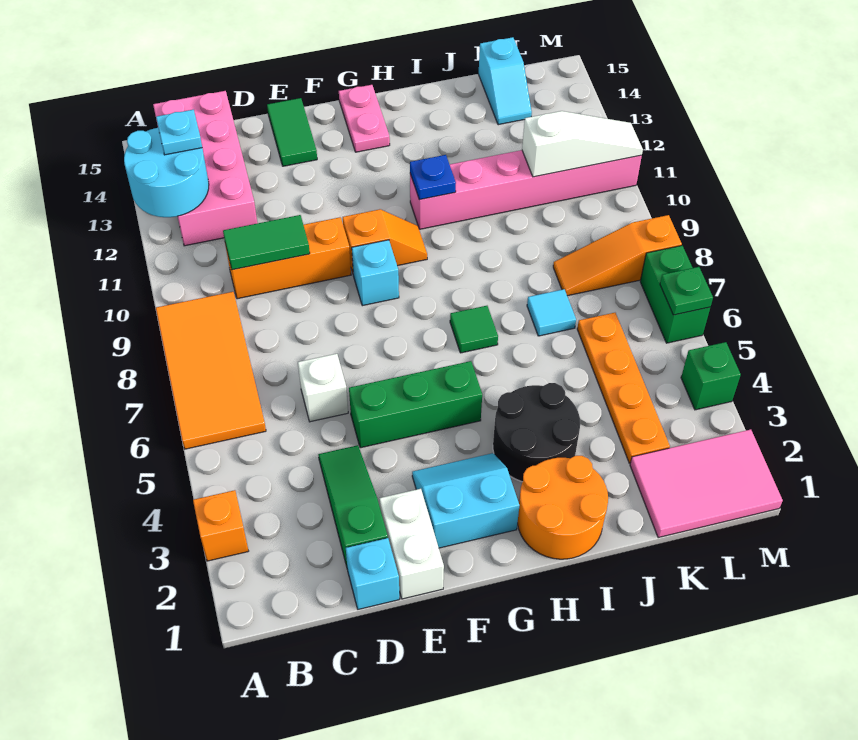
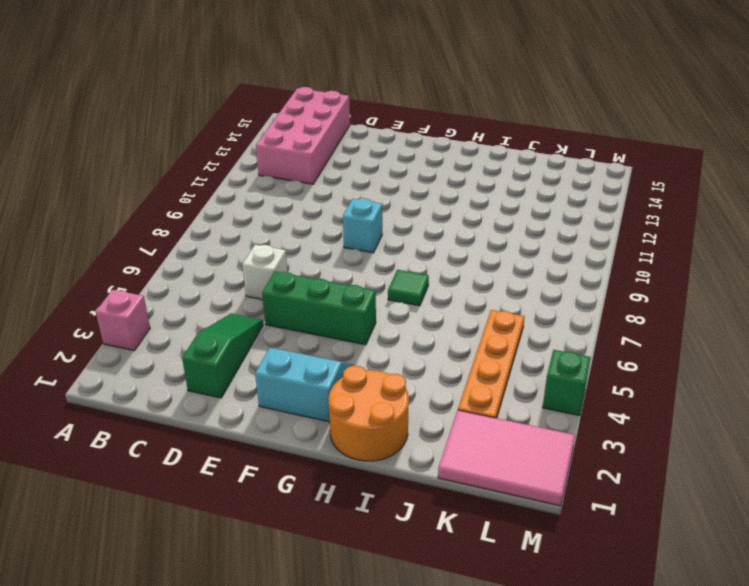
pink brick A3 level 1 -> orange brick A3 level 1
none -> orange tile A6:B9 level 1
none -> orange brick C10:E10 level 1
none -> cyan brick D1 level 1
none -> white brick E1:E2 level 1

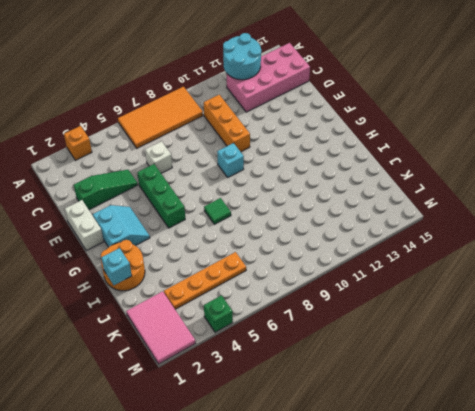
white brick E1:F1 level 1 -> white brick E1:E2 level 1
cyan brick I1 level 2 -> cyan brick D1 level 1
none -> green tile E14:E15 level 1
none -> orange slope F10:G10 level 1 top F
none -> pink plate G14:G15 level 1
none -> black round brick H3:I4 level 1

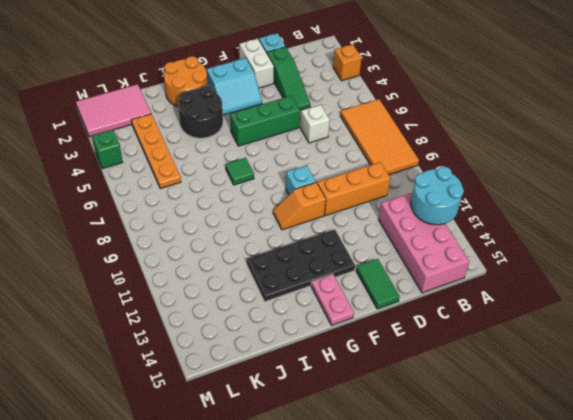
black plate F12:I13 level 1 -> none
none -> pink brick H11:M11 level 1
none -> cyan tile J7 level 1
none -> orange slope K8:M8 level 1 top M
none -> cyan slope K14:K15 level 1 top 15

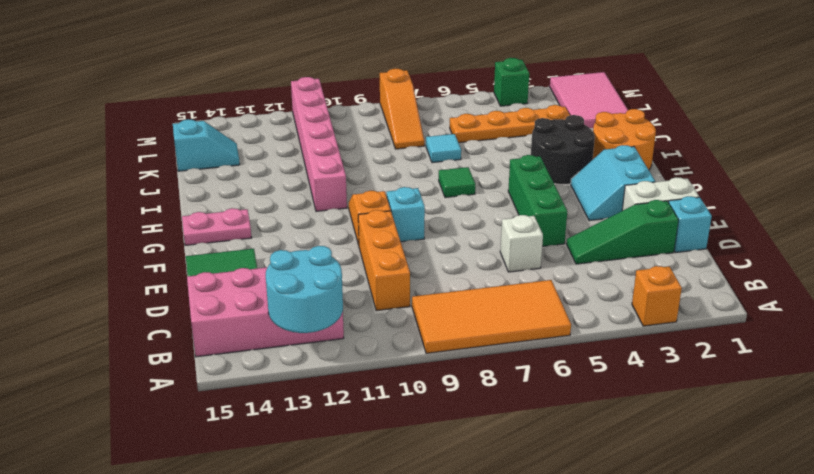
none -> green brick M6:M7 level 1
none -> green tile C10:D10 level 2
none -> blue plate H11 level 2
none -> white slope K11:M11 level 2 top K

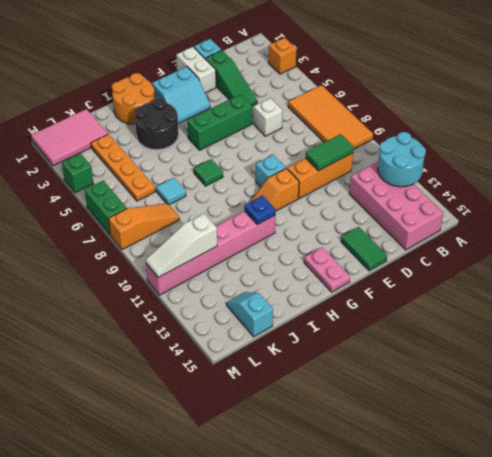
none -> green plate M6 level 2
none -> cyan plate B13 level 3

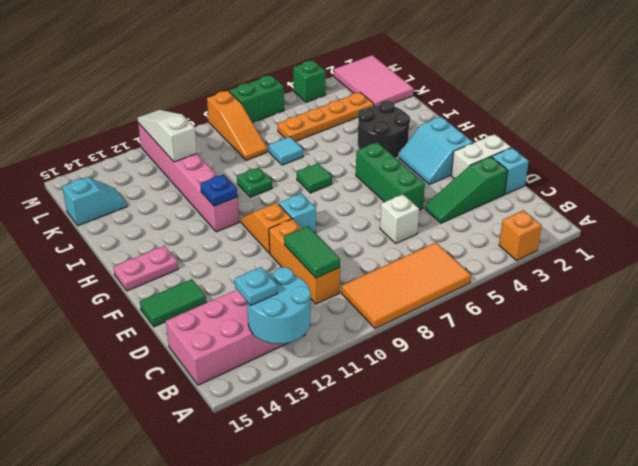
green plate I9 level 1 -> green plate M6 level 2
none -> orange round brick H1:I2 level 1

